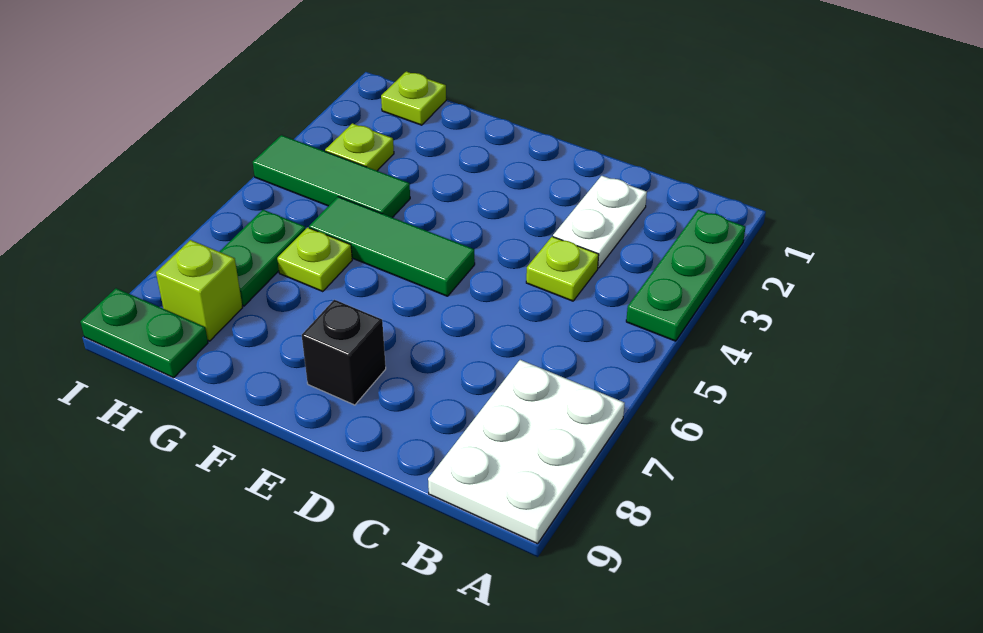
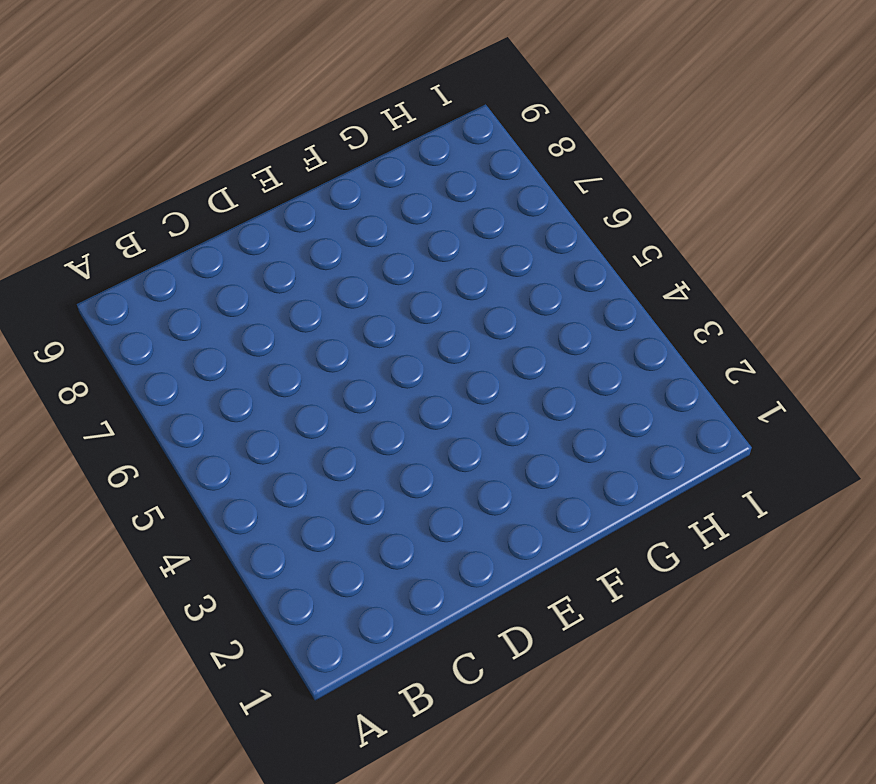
none -> green plate A2:A4 level 1
none -> white plate A7:B9 level 1
none -> white plate C2:C3 level 1

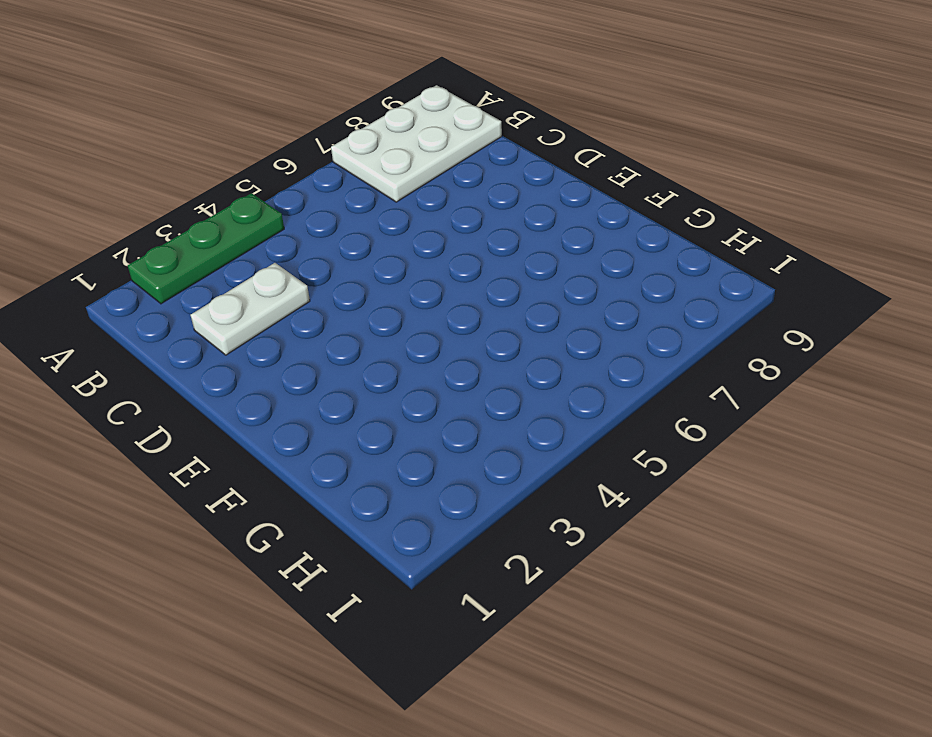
none -> lime plate C4 level 1
none -> green tile E5:G5 level 1
none -> black brick E8 level 1

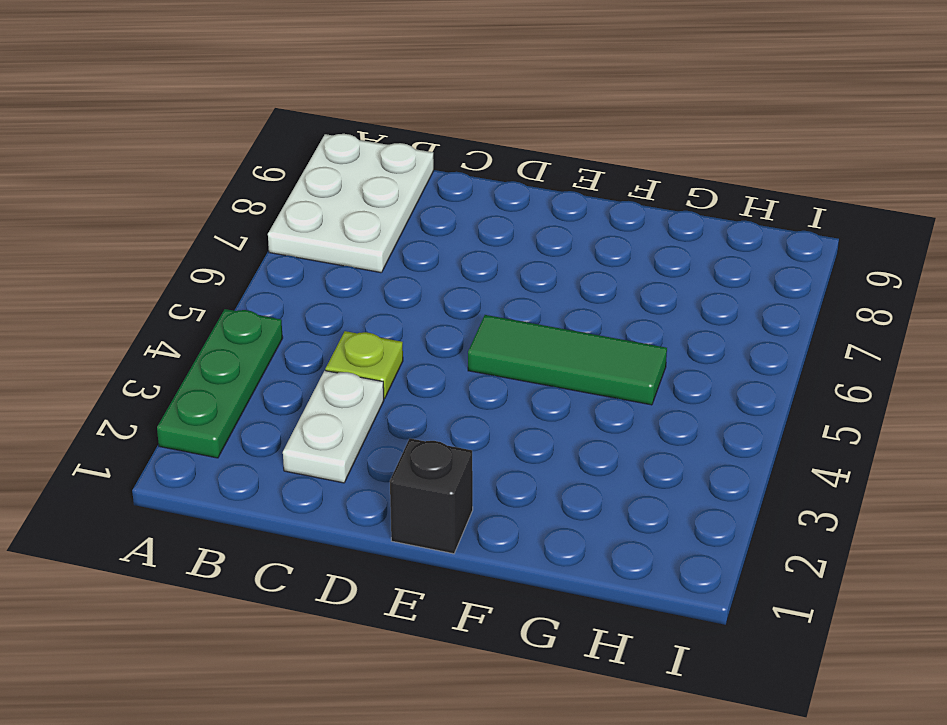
black brick E1 level 1 -> black brick E8 level 1
none -> green tile G4:I4 level 1
none -> lime plate G6 level 1
none -> lime plate H1 level 1

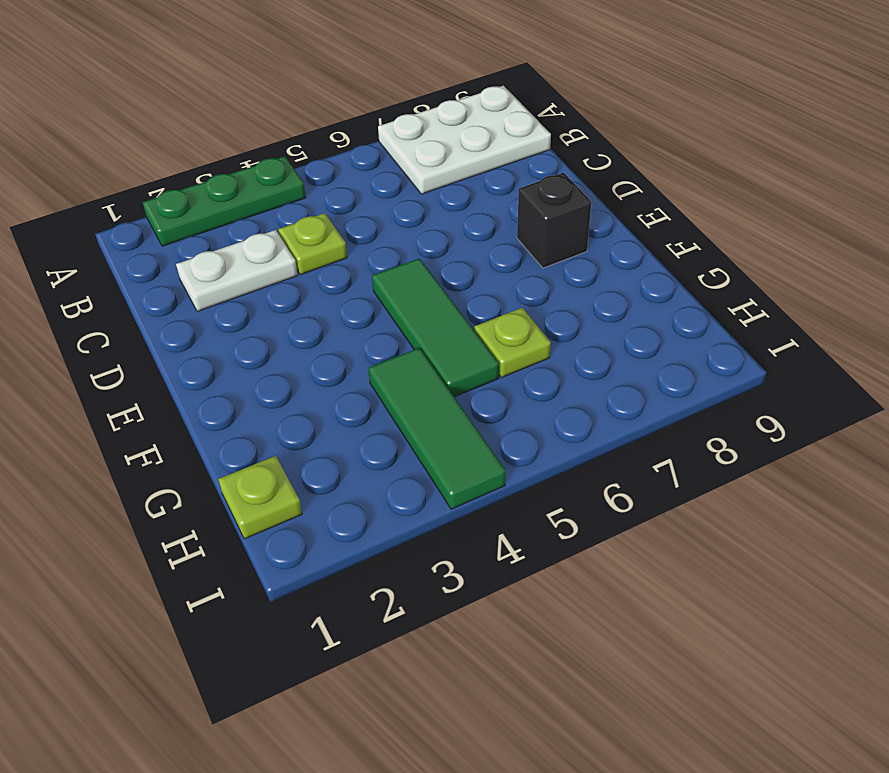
none -> lime plate H3 level 1
none -> green plate H6:H7 level 1
none -> lime brick H8 level 1

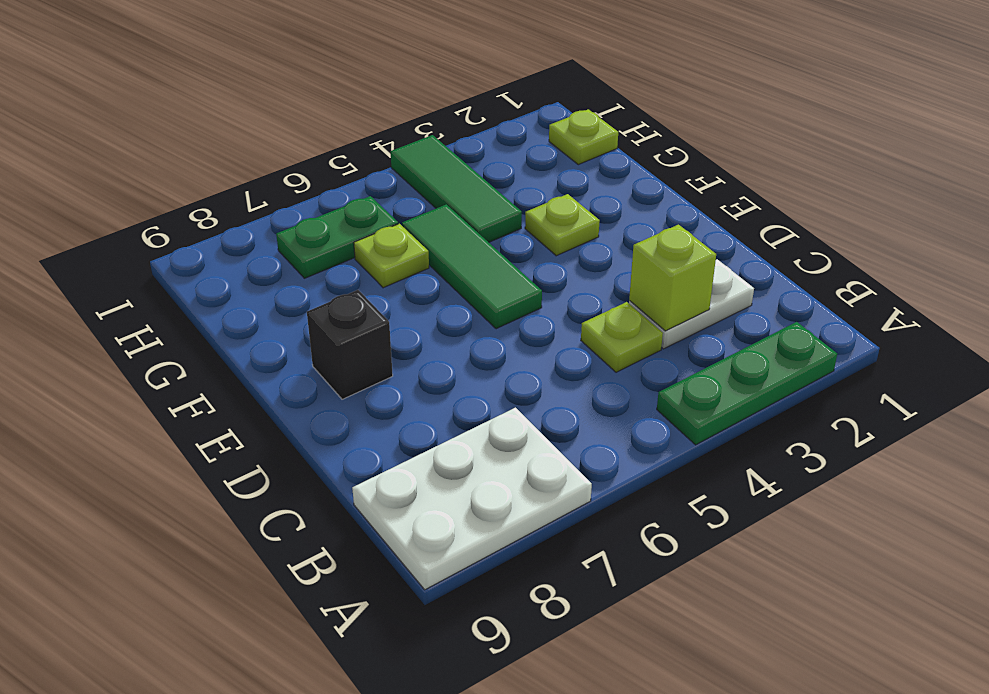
lime brick C3 level 2 -> lime brick H8 level 1
lime plate F3 level 1 -> lime plate H3 level 1
none -> green plate H9:I9 level 1

